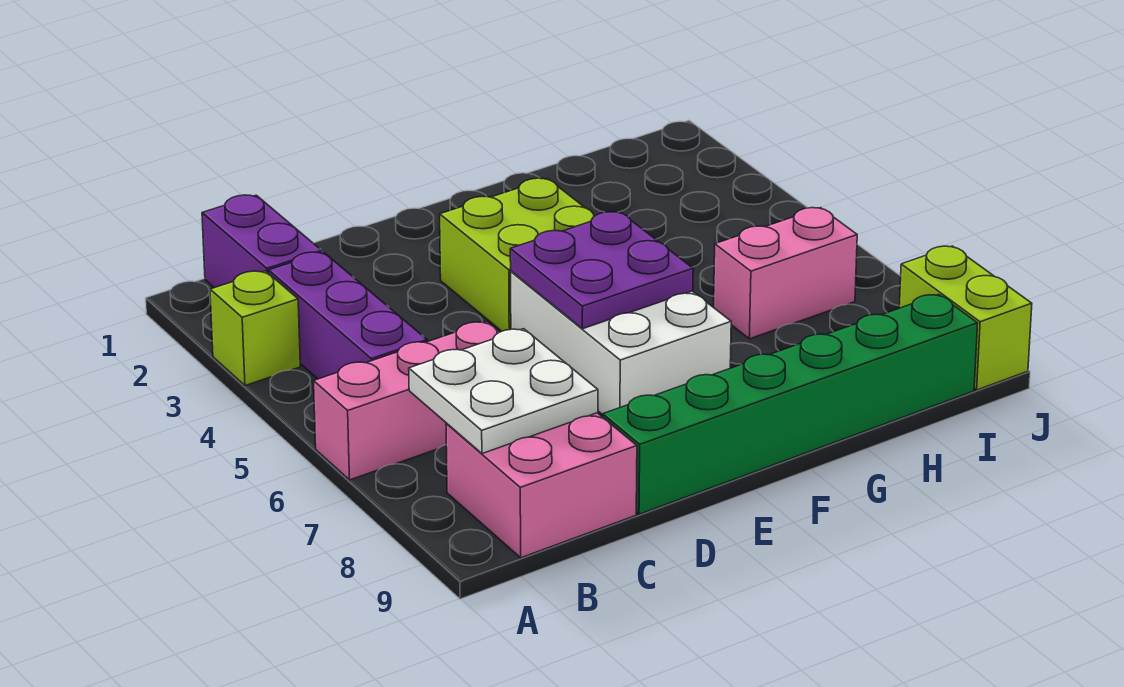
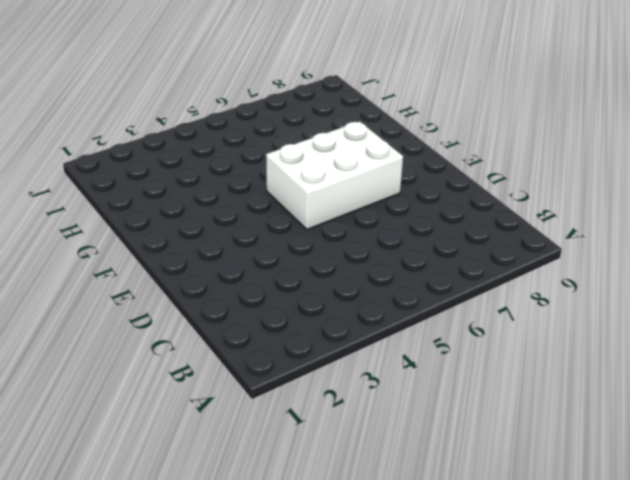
none -> lime brick A3 level 1
none -> pink brick A6:C6 level 1
none -> purple brick B1:B2 level 1

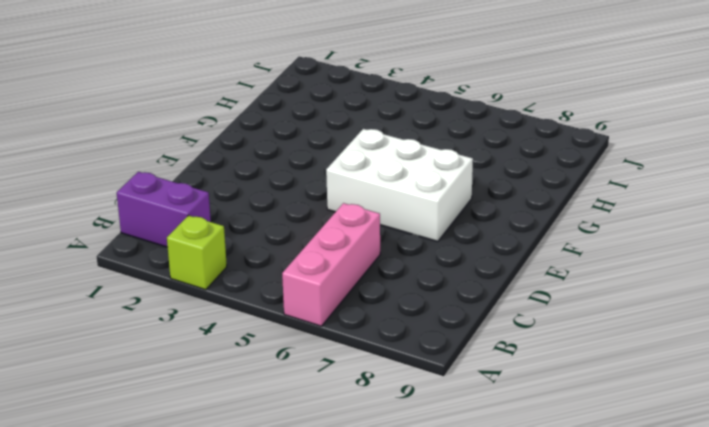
none -> purple brick B3:B5 level 1
none -> pink brick B8:C9 level 1
none -> green brick D9:I9 level 1

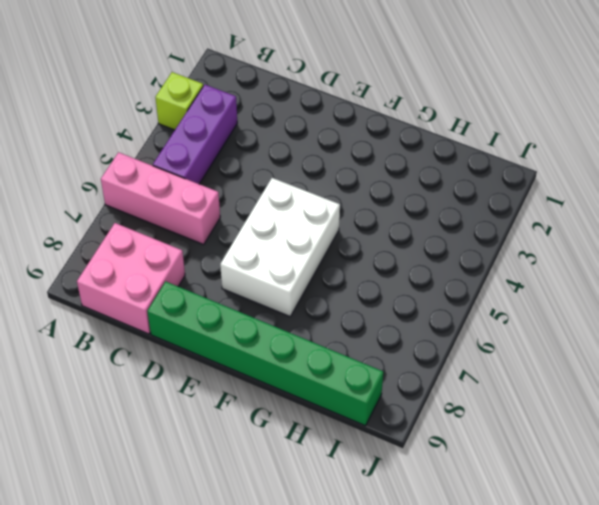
none -> purple brick B1:B2 level 1
none -> lime brick E3:F4 level 1
none -> pink brick H6:I6 level 1

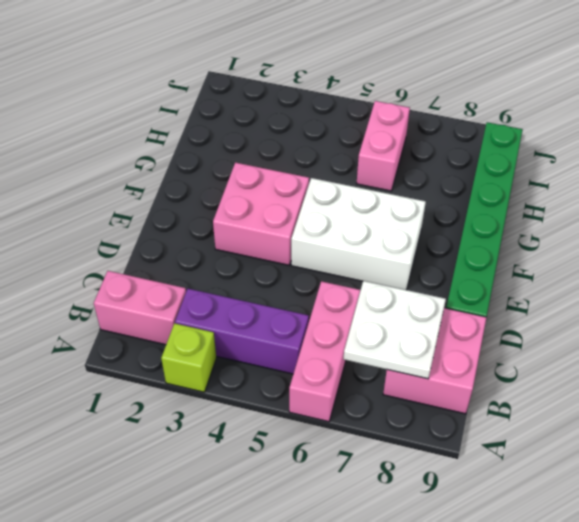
pink brick B1:B2 level 1 -> purple brick B1:B2 level 1
pink brick E3:F4 level 1 -> lime brick E3:F4 level 1
none -> lime brick J8:J9 level 1
none -> purple plate E5:F6 level 2

